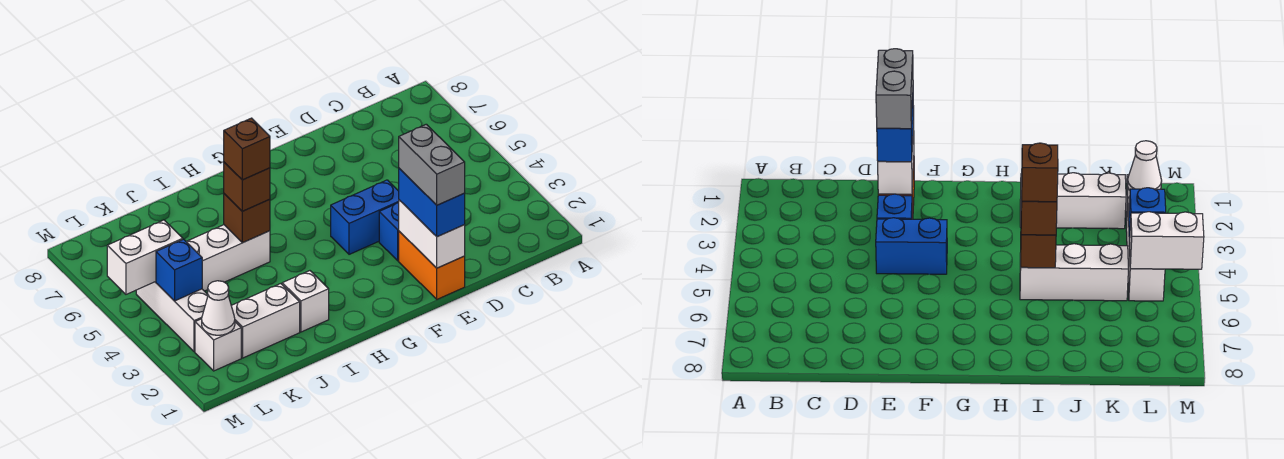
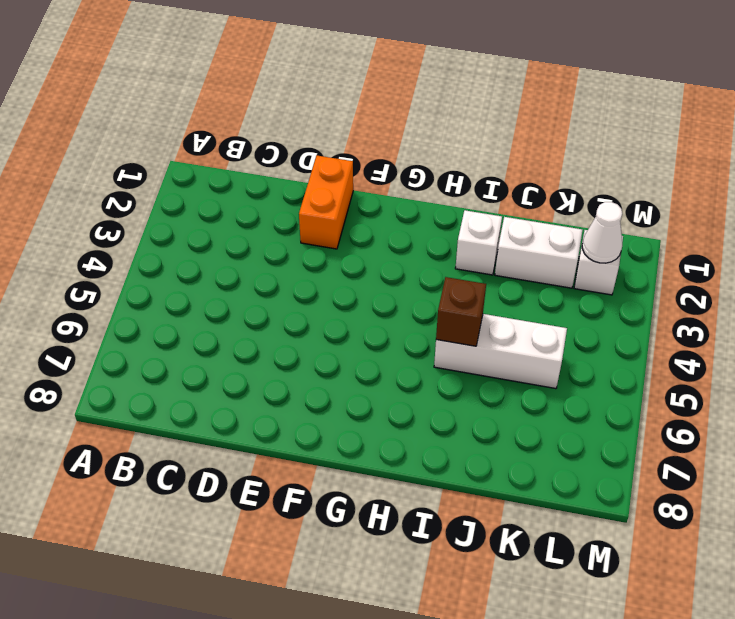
none -> blue brick E3 level 1
none -> blue brick E4:F4 level 1
none -> white brick L3:L5 level 1

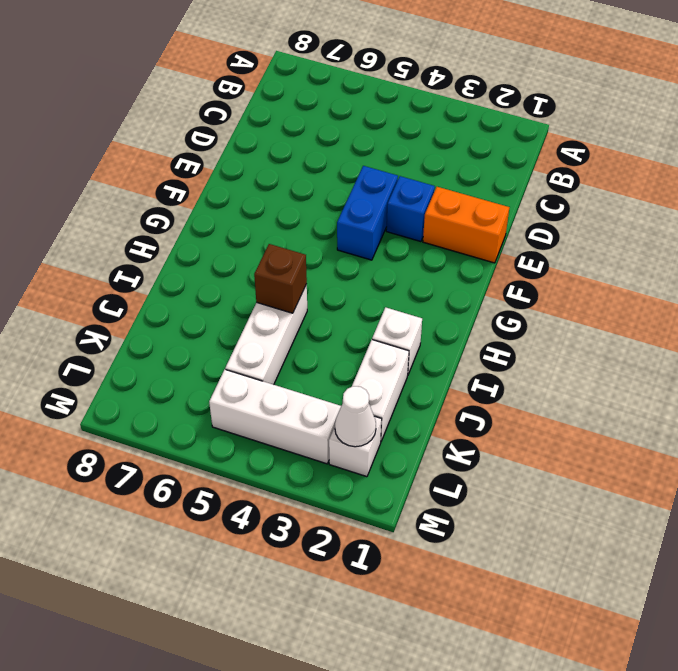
none -> white brick E1:E2 level 2
none -> blue brick L4 level 2
none -> white brick L5:M5 level 2

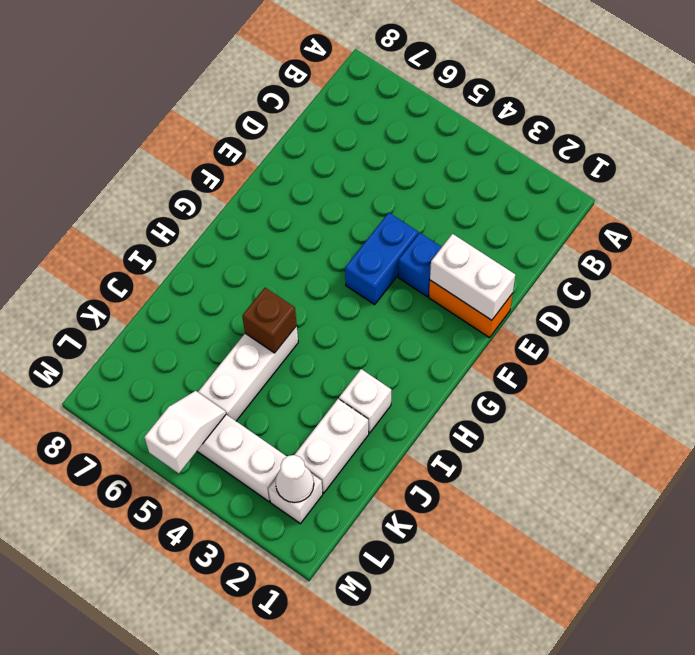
white slope L5:M5 level 2 top M -> white brick L5:M5 level 2
none -> blue brick L4 level 2
none -> blue brick E1:E2 level 3
none -> brown brick I5 level 3

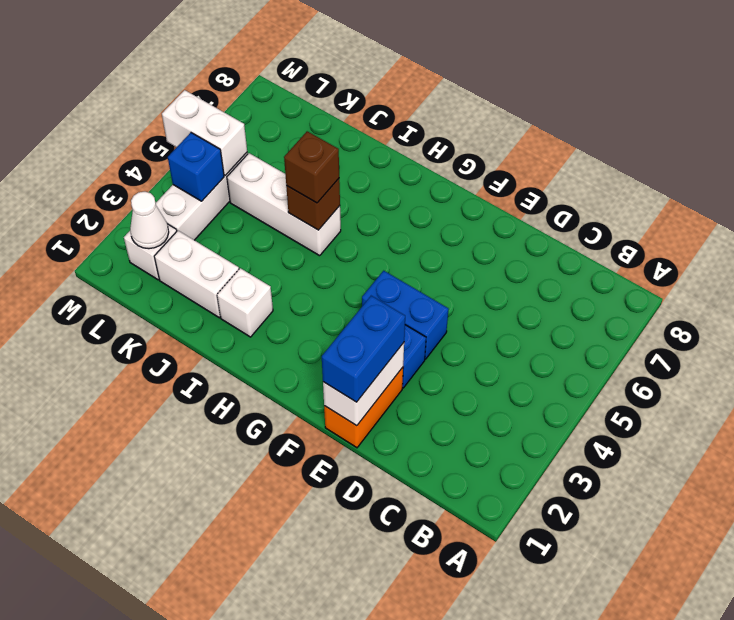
none -> grey brick E1:E2 level 4
none -> brown brick I5 level 4

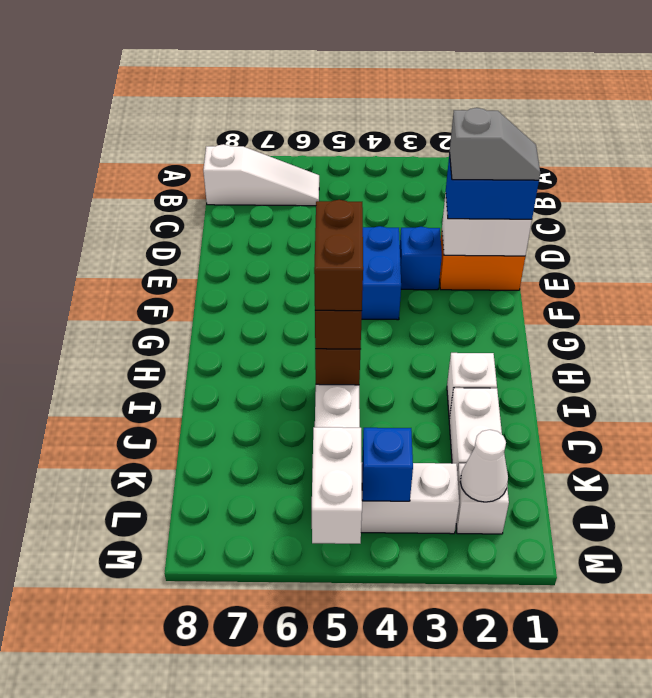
white slope B6:B8 level 1 top 8 -> none
grey slope E1:E2 level 4 top 2 -> grey brick E1:E2 level 4
brown brick H5:I5 level 4 -> brown brick I5 level 4

